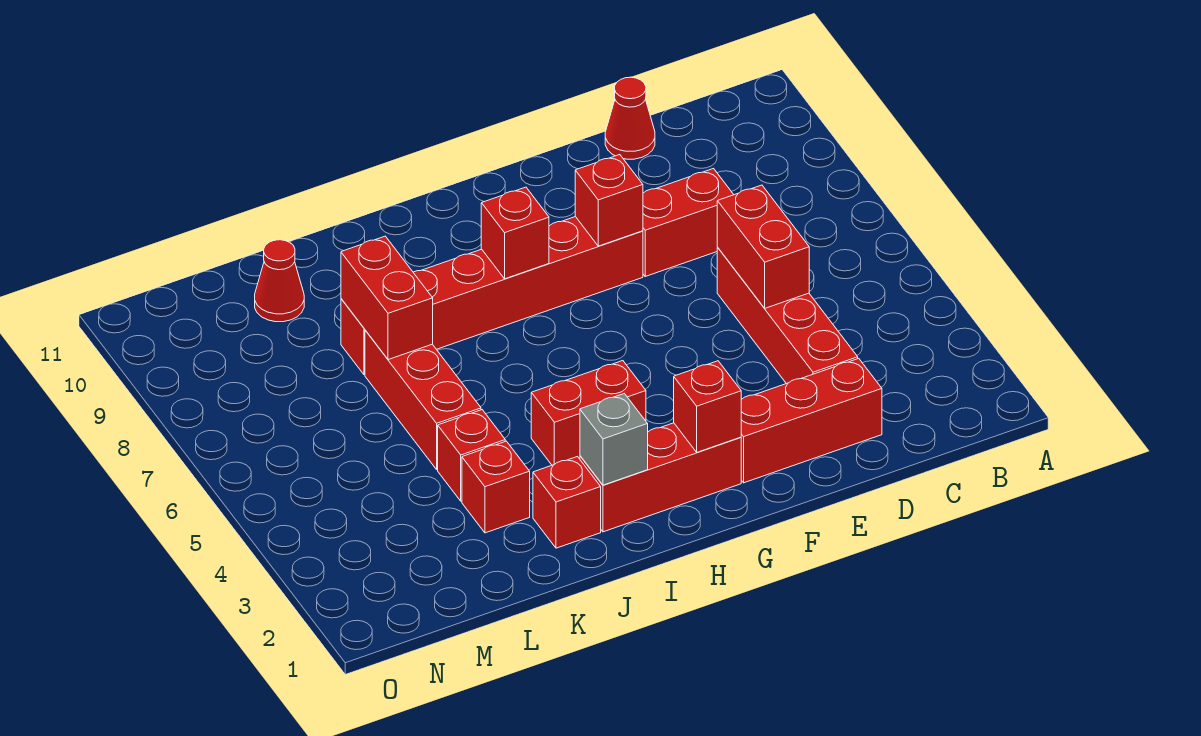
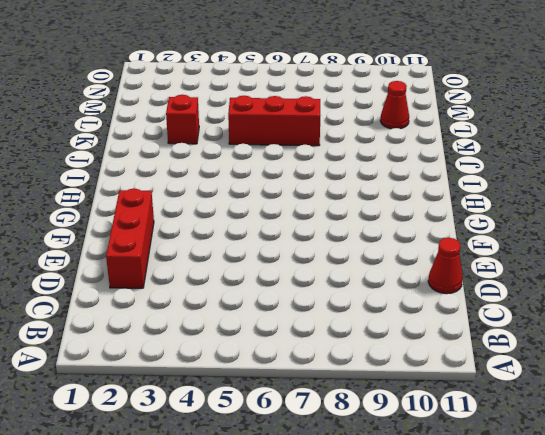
none -> red brick D3:D6 level 1
none -> red brick D8:E8 level 1
none -> red brick F8:K8 level 1

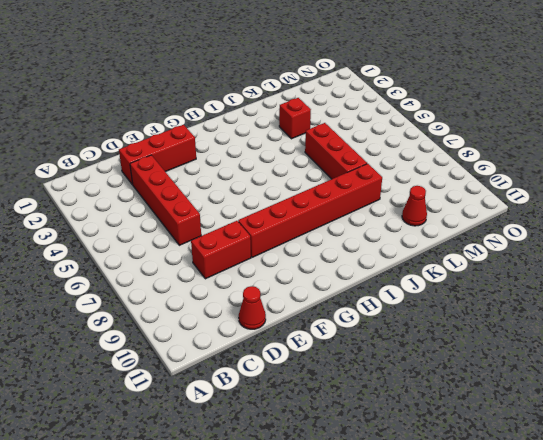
none -> red brick G2:I2 level 1
none -> red brick H4:I4 level 1
none -> red brick J2 level 1

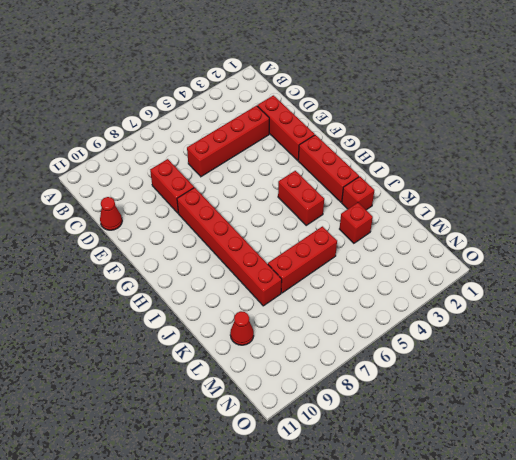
none -> red brick K4 level 1
none -> red brick D5:D6 level 2
none -> red brick F8 level 2

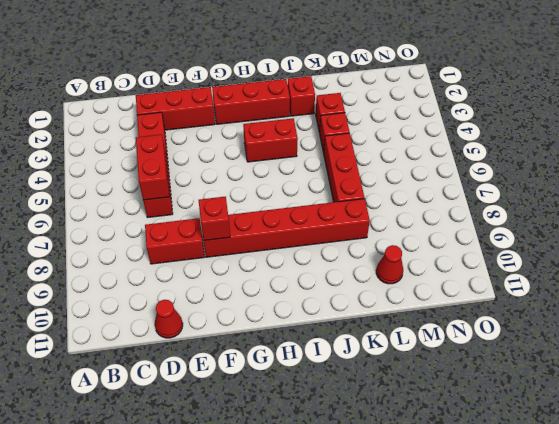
none -> red brick G2 level 2
none -> red brick H8 level 2
none -> grey brick I2 level 2

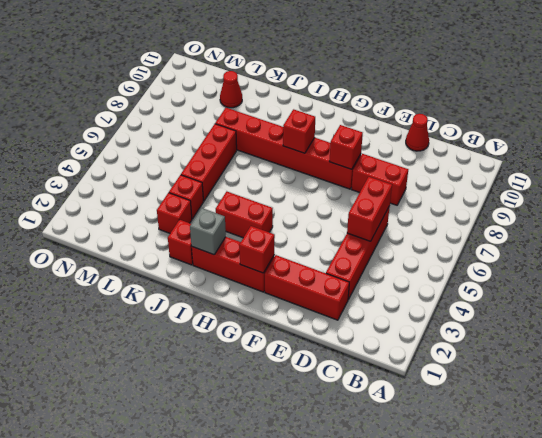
none -> red brick K7:K8 level 2

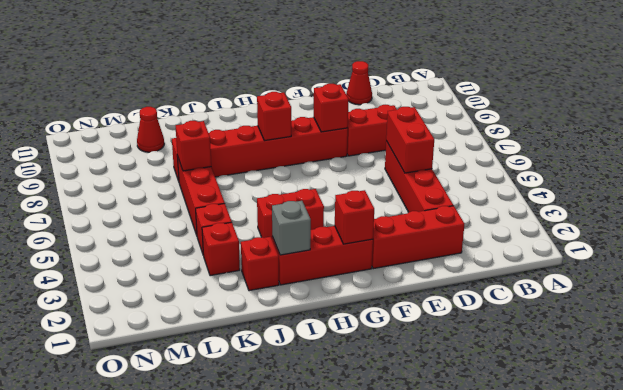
red brick K7 level 2 -> red brick K7:K8 level 2

